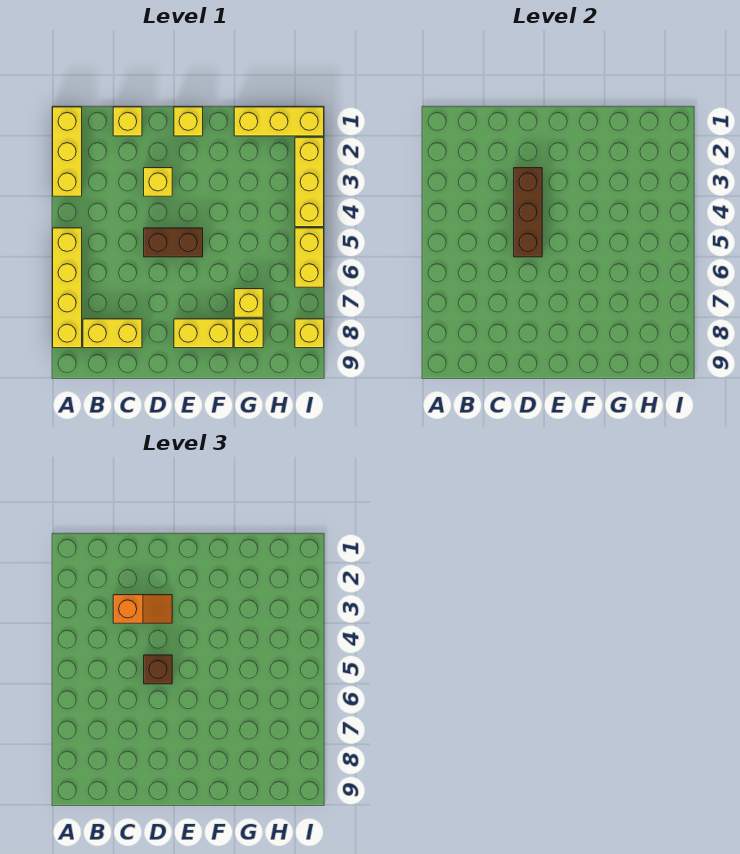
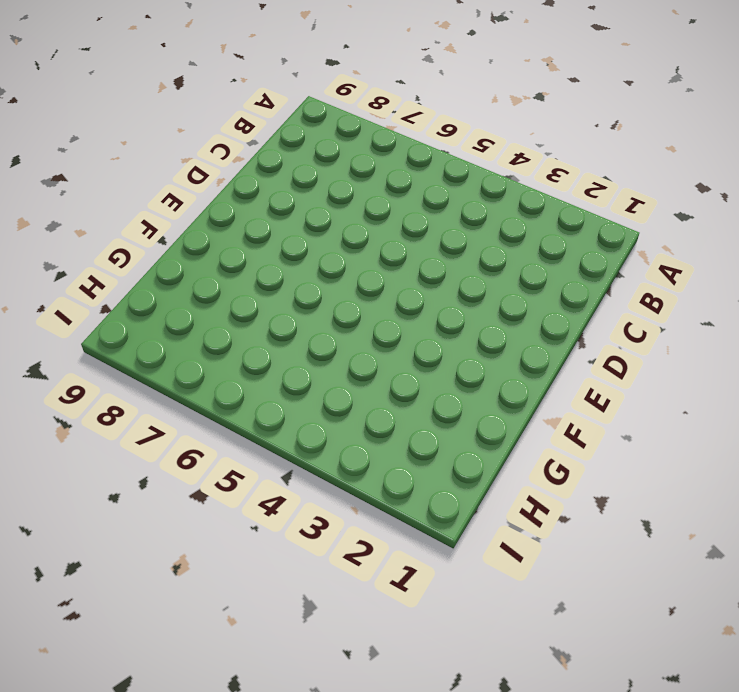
none -> yellow brick A1:A3 level 1
none -> yellow brick A5:A8 level 1
none -> yellow brick B8:C8 level 1

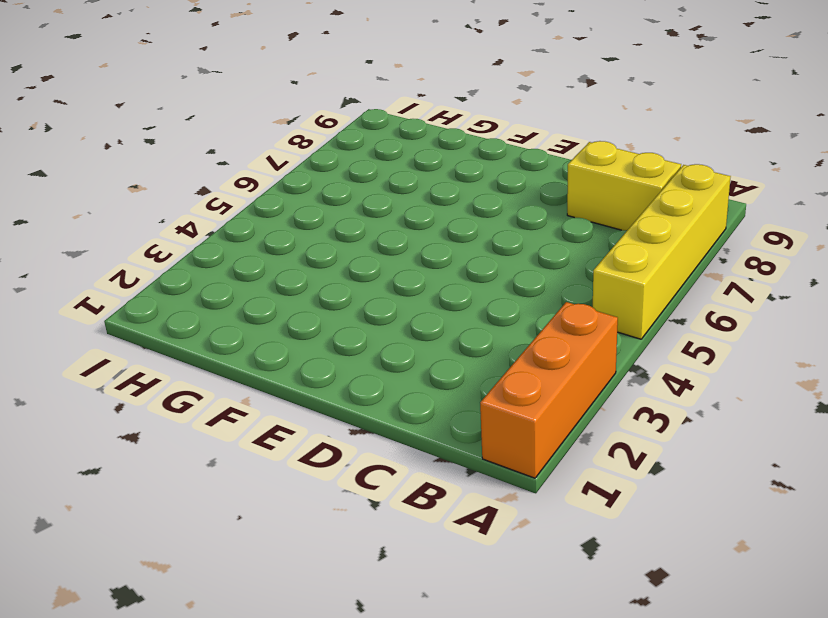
orange brick A1:A3 level 1 -> yellow brick A1:A3 level 1
none -> yellow brick C1 level 1
none -> yellow brick D3 level 1
none -> brown brick D5:E5 level 1

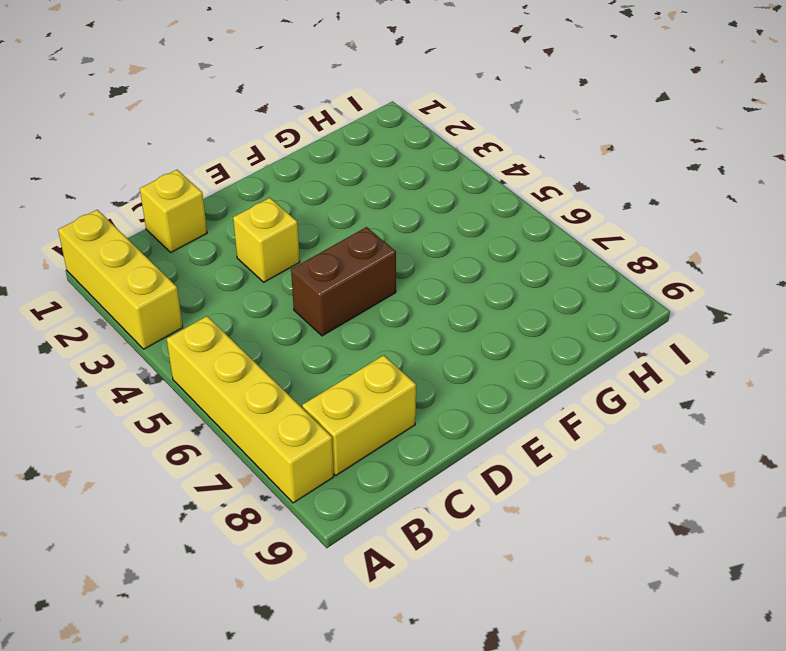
none -> yellow brick E1 level 1
none -> yellow brick E8:F8 level 1
none -> yellow brick G1:I1 level 1

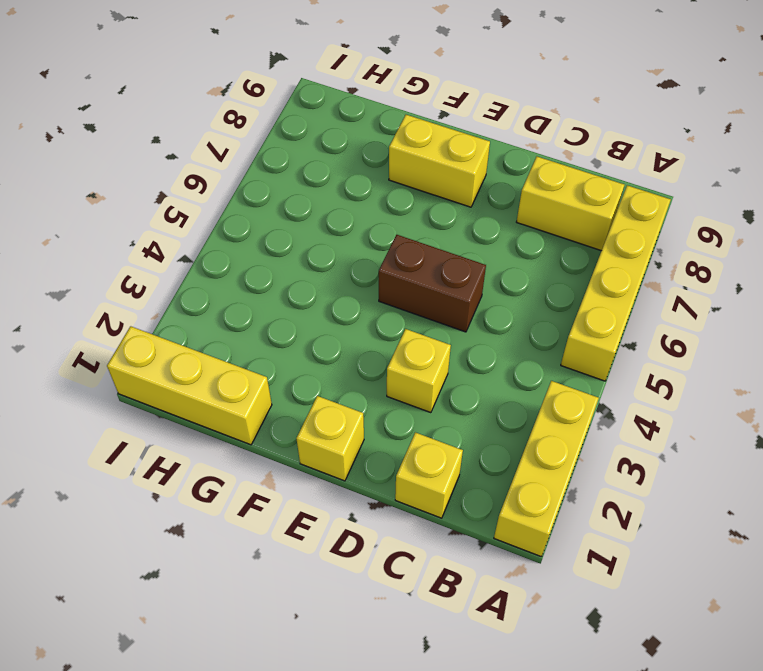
none -> yellow brick G7 level 1
none -> yellow brick G8 level 1
none -> yellow brick I2:I4 level 1

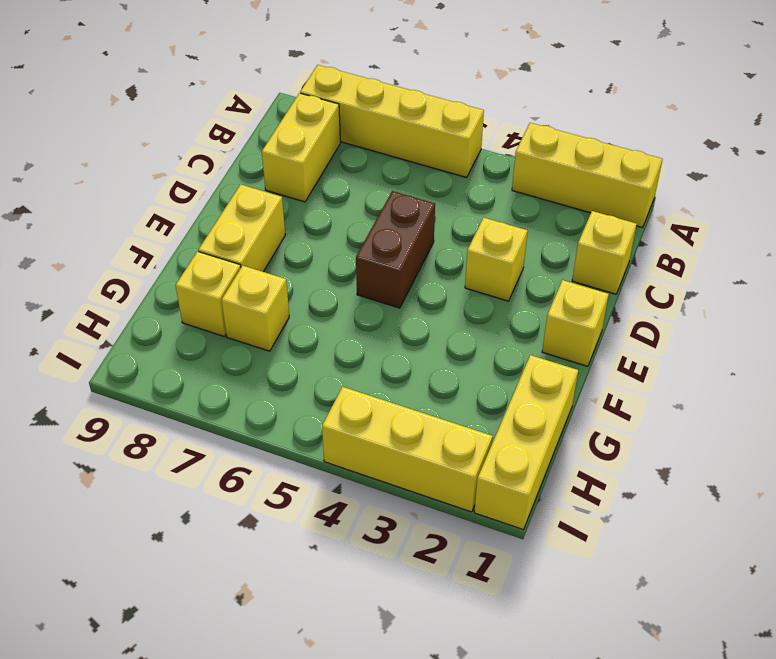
none -> yellow brick I5:I6 level 1
none -> yellow brick I8 level 1
none -> brown brick D3:D5 level 2

